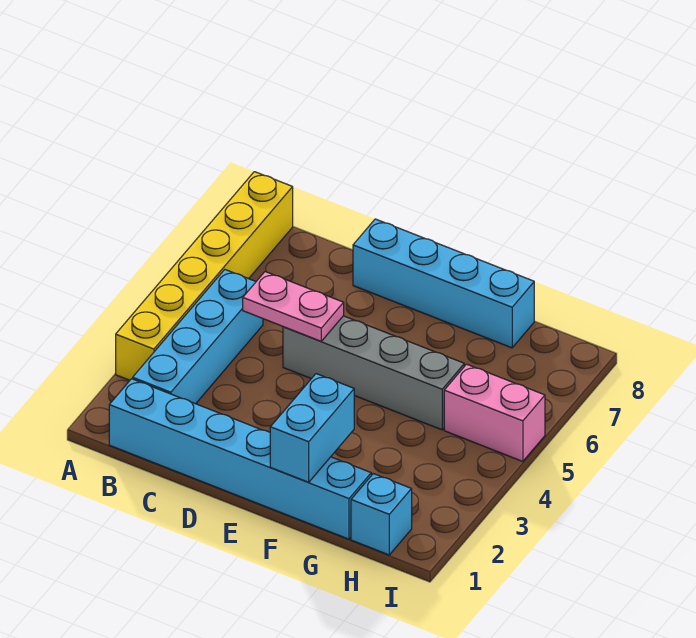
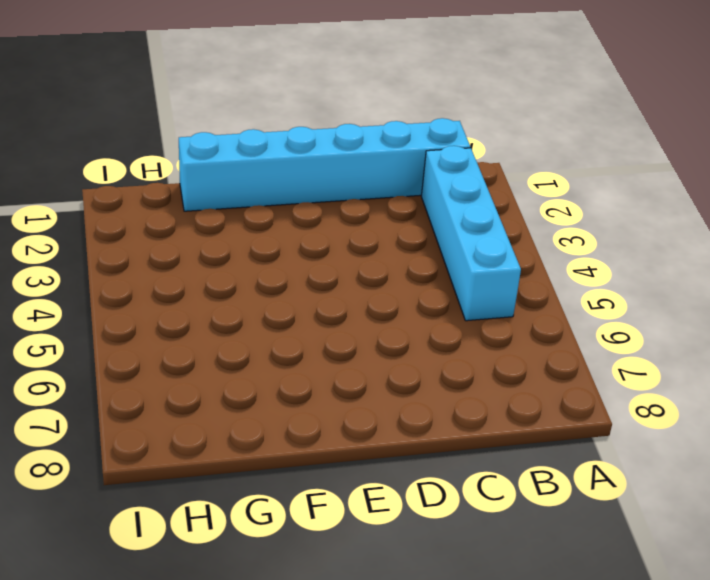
none -> yellow brick A3:A8 level 1
none -> grey brick D5:G5 level 1

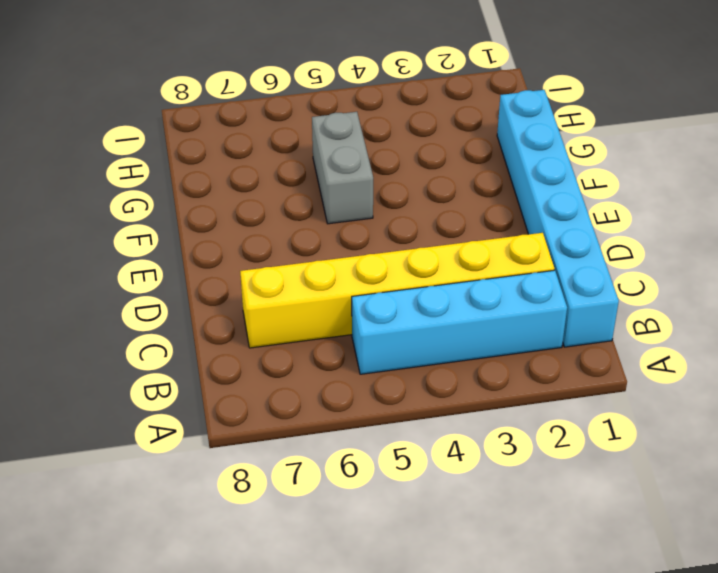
yellow brick C2:C7 level 1 -> yellow brick A3:A8 level 1
grey brick F5:G5 level 1 -> grey brick D5:G5 level 1
none -> cyan brick D8:G8 level 1
none -> cyan brick H1 level 1

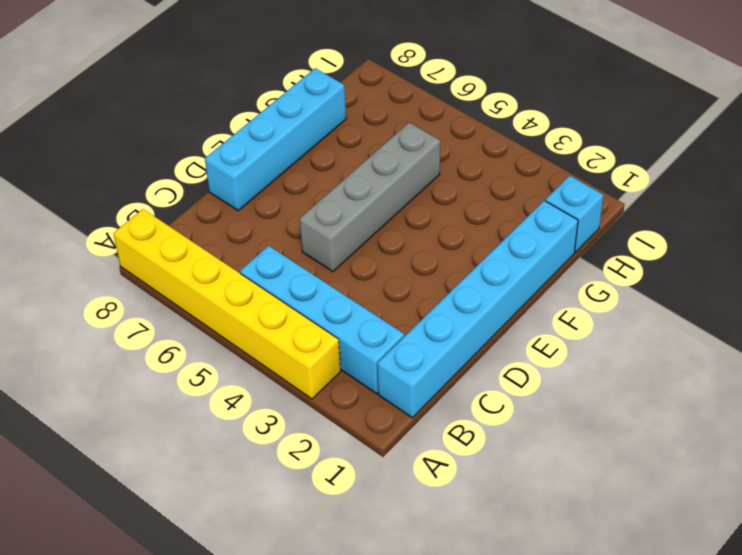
none -> pink brick H5:I5 level 1
none -> pink plate C5:D5 level 2

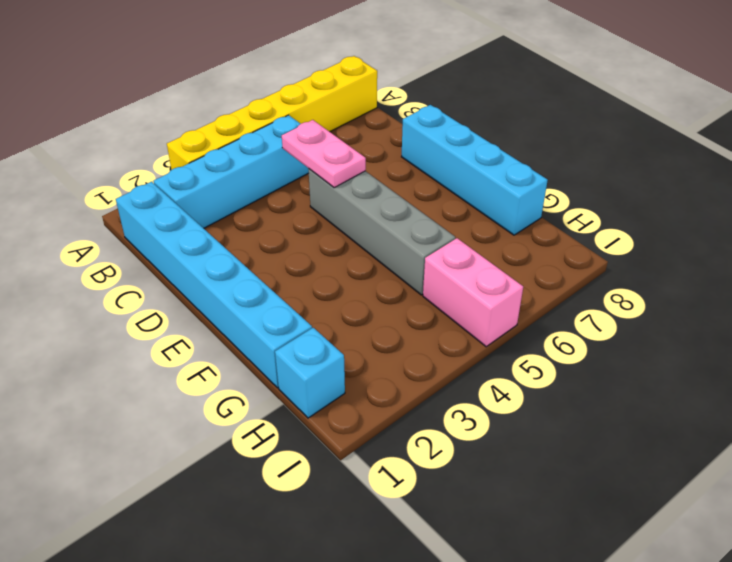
none -> cyan brick F1:F2 level 2

